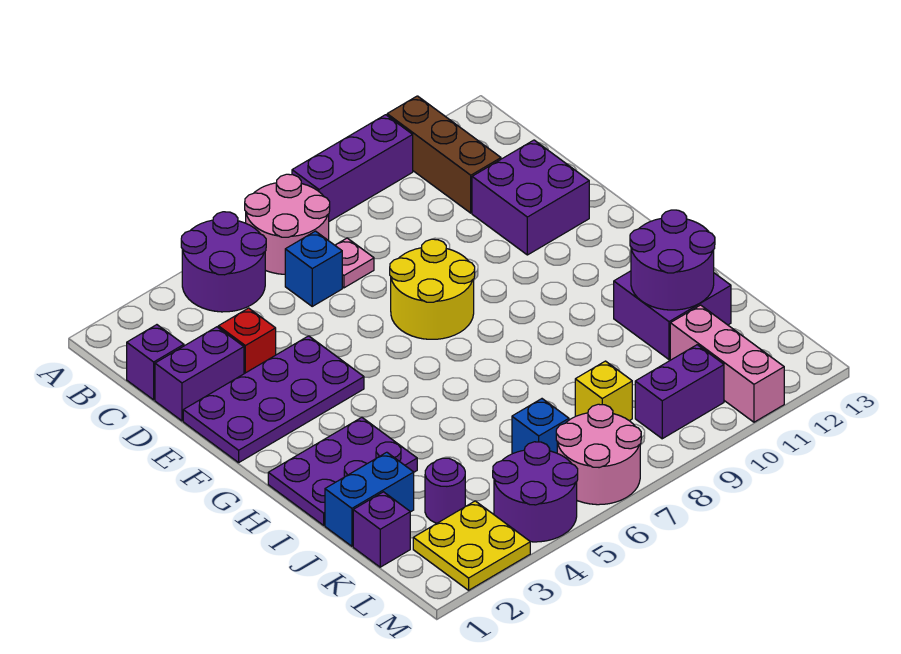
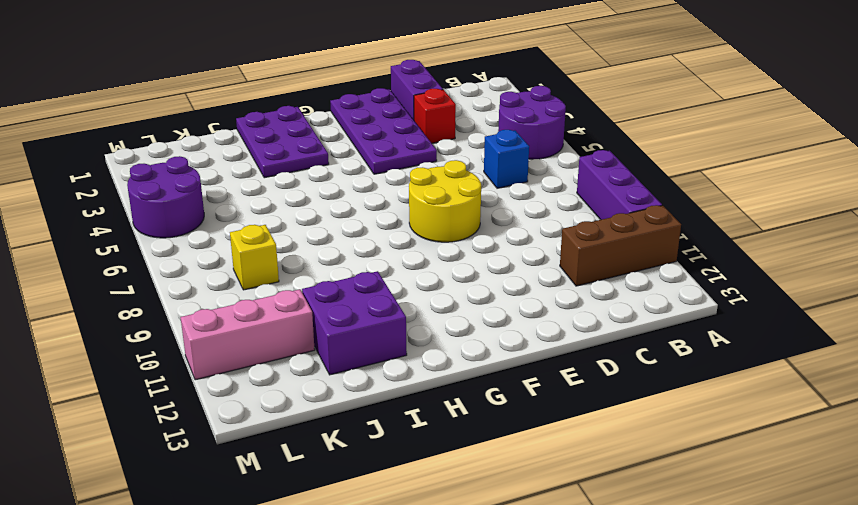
none -> pink round brick A6:B7 level 1
none -> purple brick C1 level 1
none -> pink plate C7 level 1

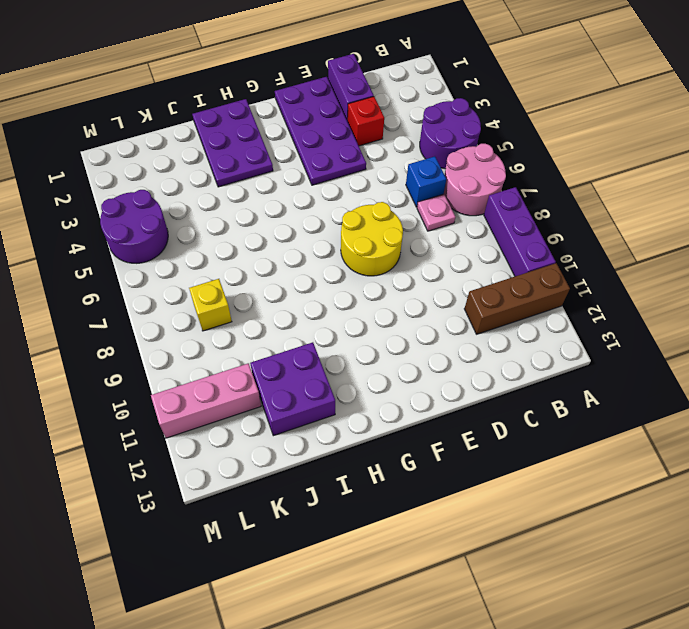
none -> purple brick C1 level 1
none -> purple brick D11:E12 level 1
none -> blue brick J1:J2 level 1

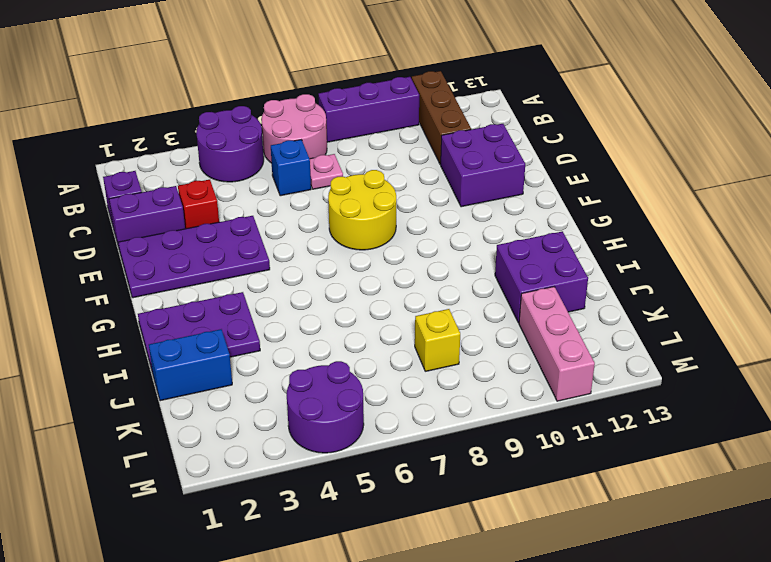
none -> purple brick K1 level 1
none -> purple round brick K3 level 1
none -> blue brick K6 level 1

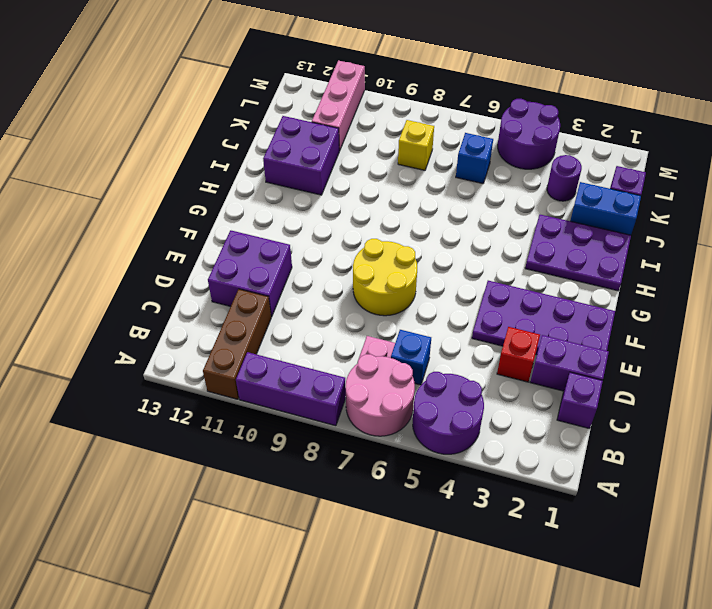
none -> yellow plate L2:M3 level 1
none -> pink round brick L6:M7 level 1
none -> purple brick L9:L10 level 1

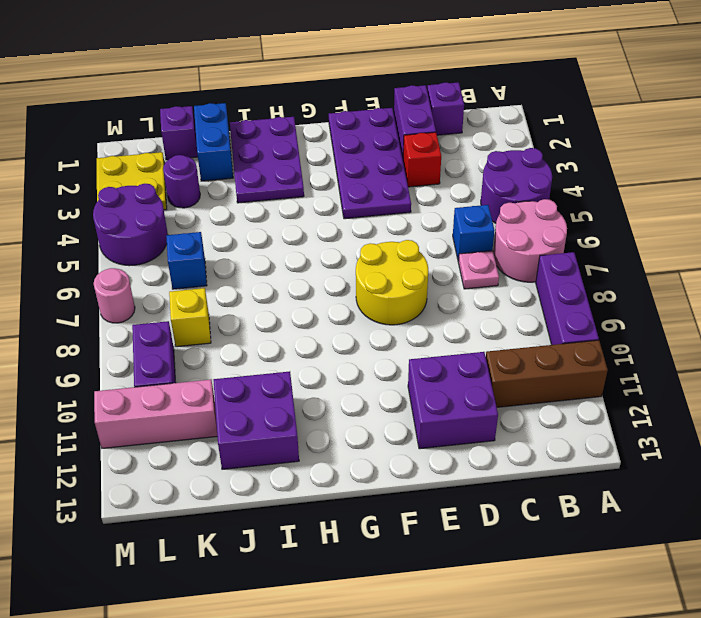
pink round brick M7 level 1 -> pink round brick L6:M7 level 1
none -> purple round brick I11:J12 level 2

